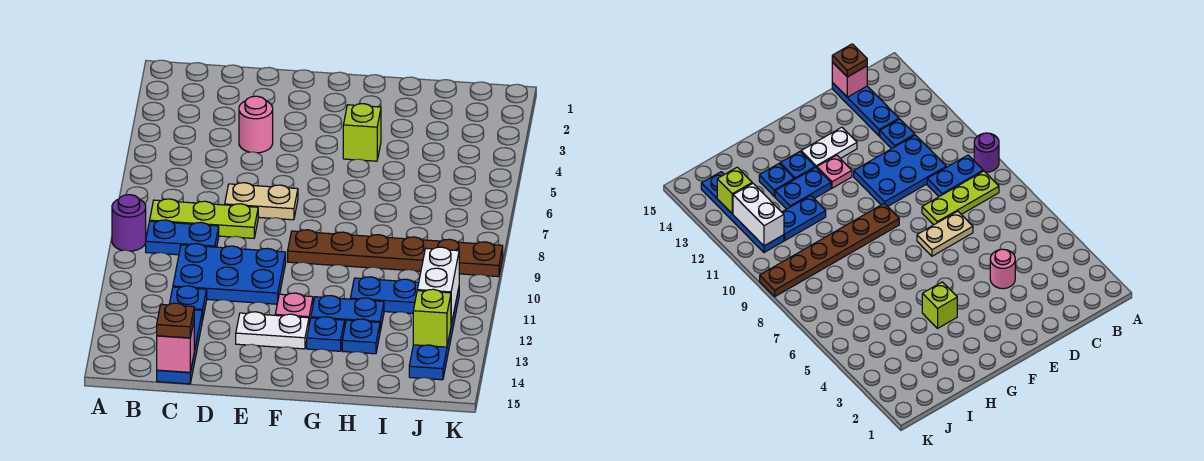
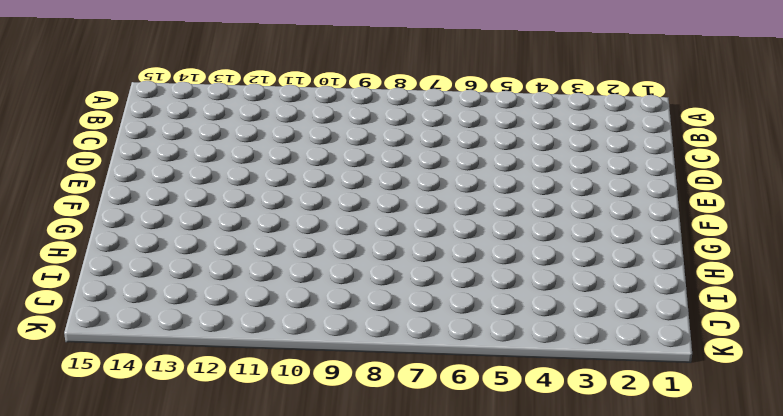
none -> purple round brick A9 level 1
none -> lime plate B8:D8 level 1
none -> blue plate B9:C9 level 1

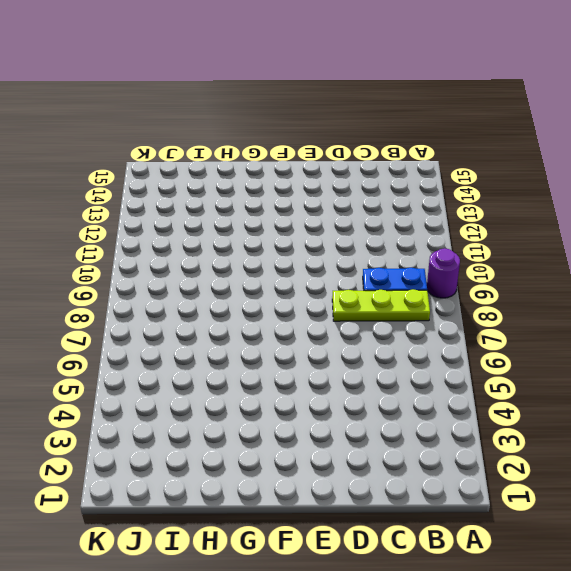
none -> blue plate C10:E11 level 1
none -> blue plate C12 level 1
none -> blue plate C13:C15 level 1

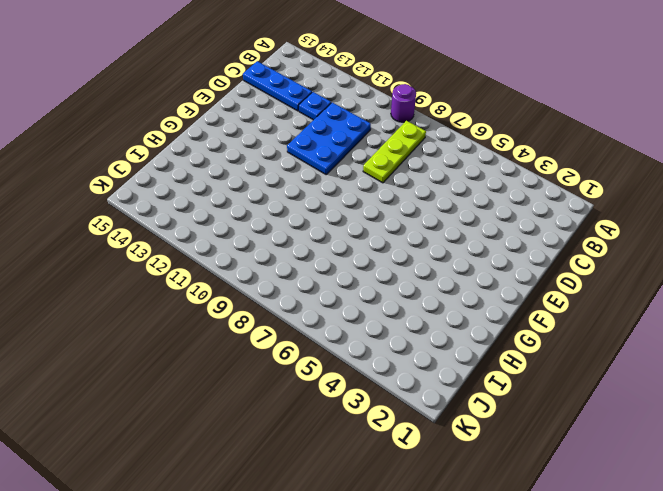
none -> blue plate B9:C9 level 1
none -> pink round brick D4 level 1
none -> tan plate D7:E7 level 1

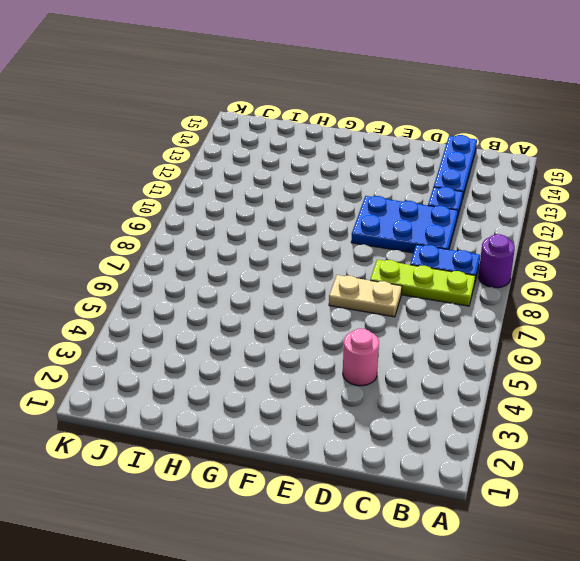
none -> white plate E13:F13 level 1
none -> brown plate F9:K9 level 1
none -> pink plate F12 level 1

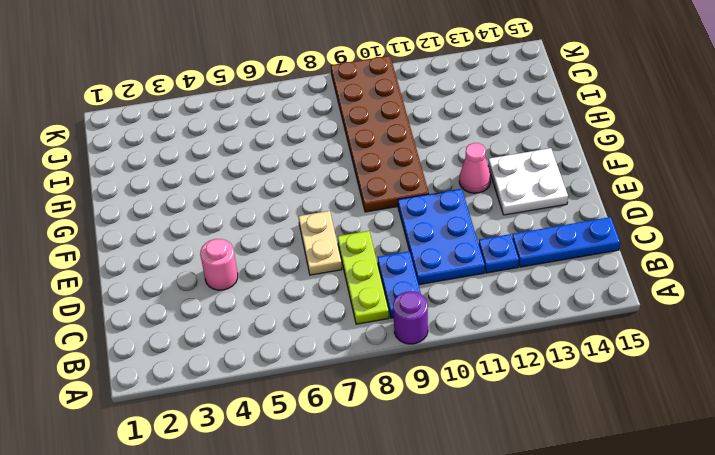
white plate E13:F14 level 1 -> white plate E13:F13 level 1
brown plate F9:K10 level 1 -> brown plate F9:K9 level 1
pink cone F12 level 1 -> pink plate F12 level 1
none -> lime brick G4 level 1
none -> blue plate G12:H12 level 1
none -> blue plate G13 level 1

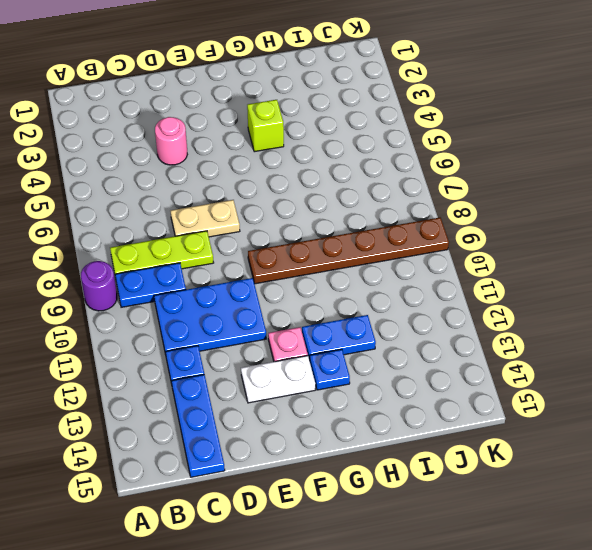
none -> blue plate H11:I11 level 1
none -> blue plate H13 level 1
none -> blue plate J11:J14 level 1

